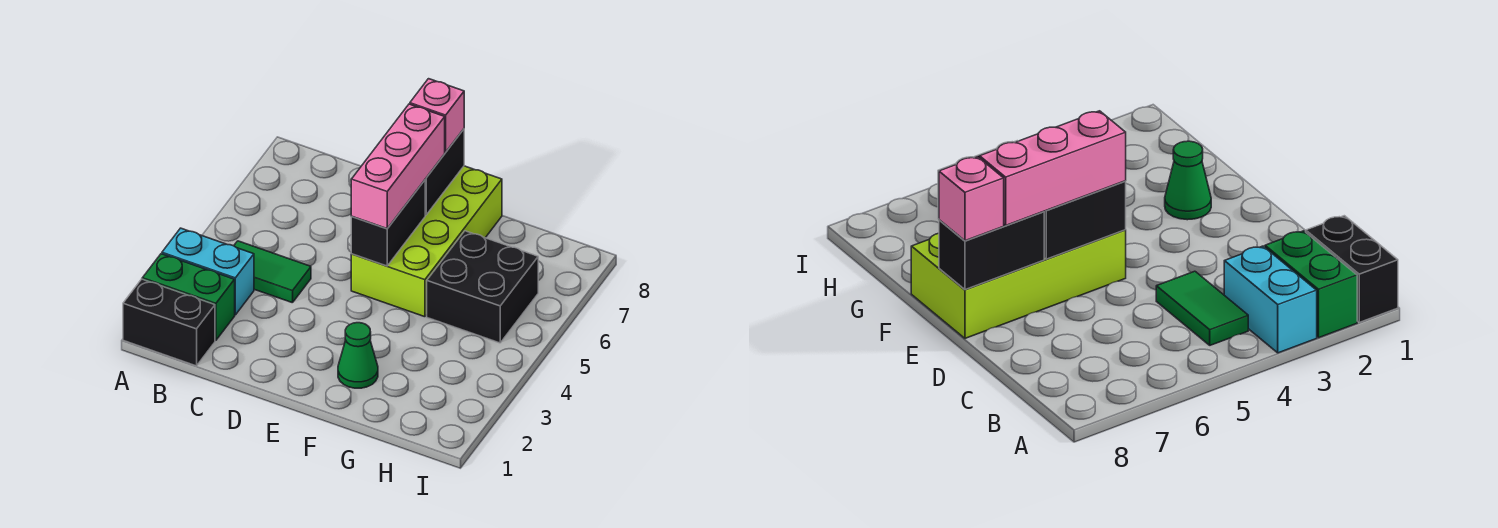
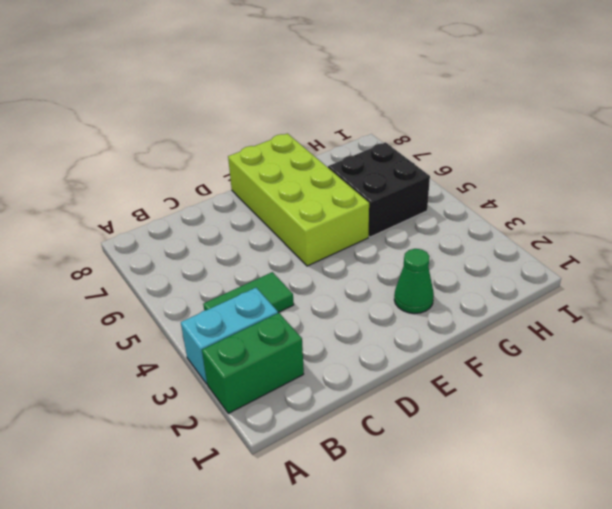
none -> black brick A1:B1 level 1
none -> black brick E5:E6 level 2

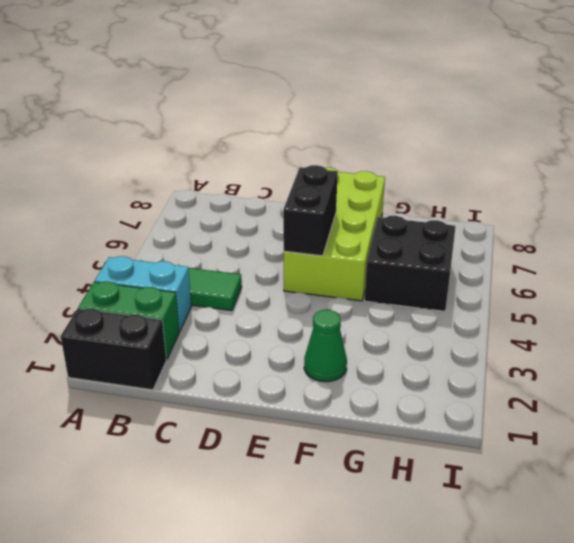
none -> black brick E7:E8 level 2
none -> pink brick E5:E7 level 3

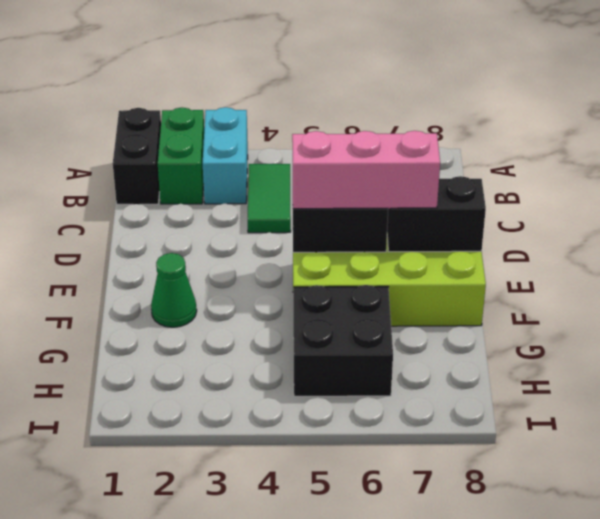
none -> pink brick E8 level 3

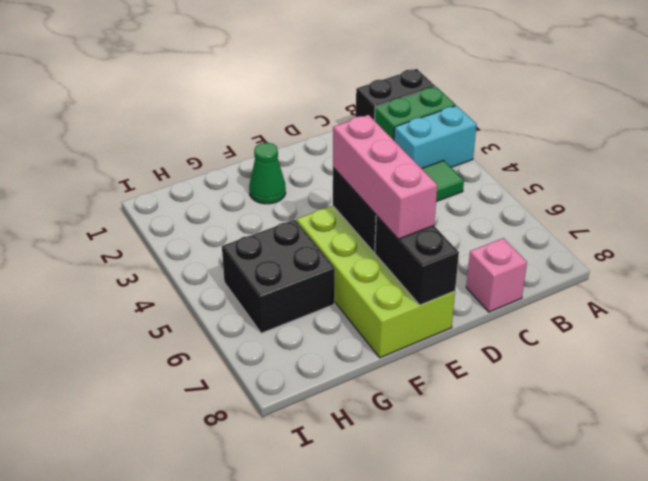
pink brick C8 level 1 -> pink brick E8 level 3

